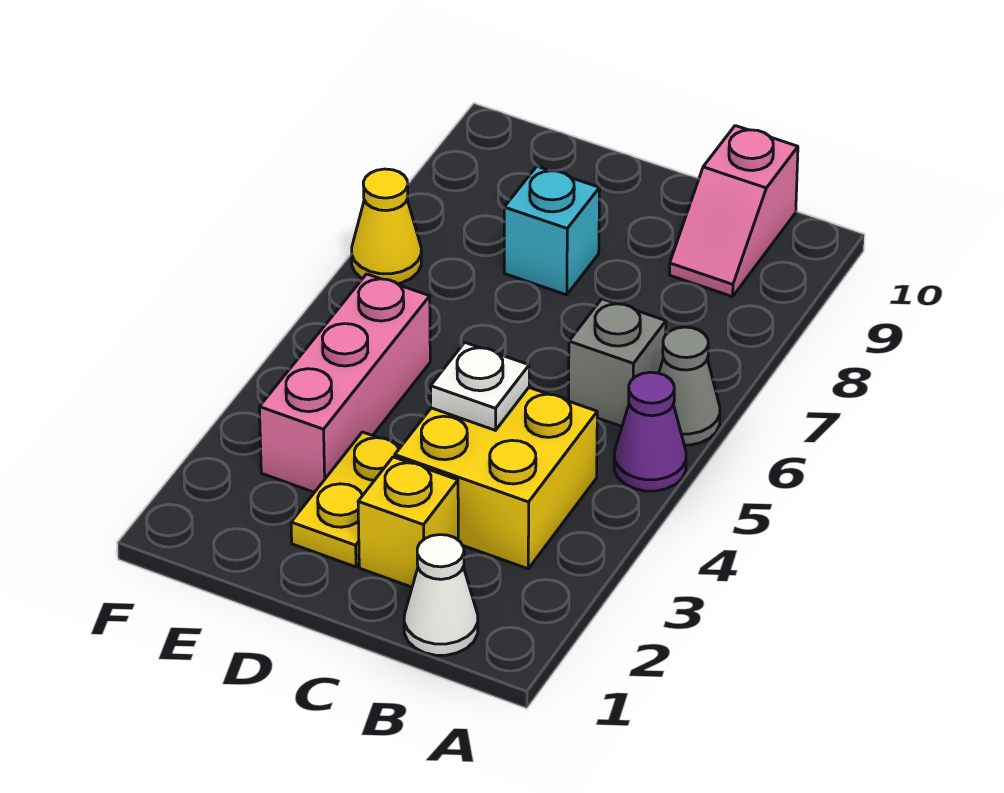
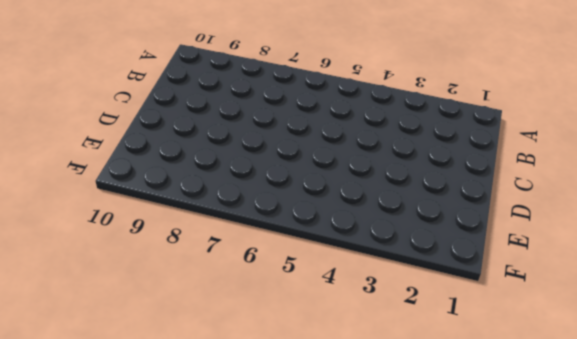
none -> purple cone A5 level 1
none -> grey cone A6 level 1
none -> white cone B1 level 1

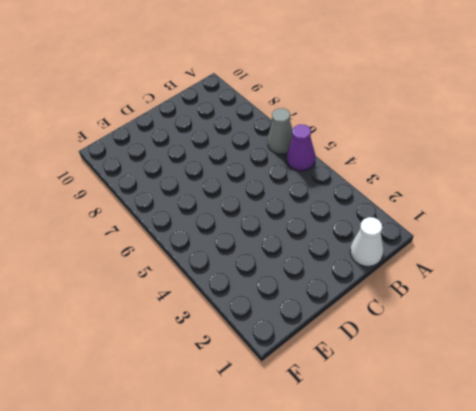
none -> yellow brick B3:C4 level 1
none -> grey brick B6 level 1
none -> pink slope B9:B10 level 1 top 10

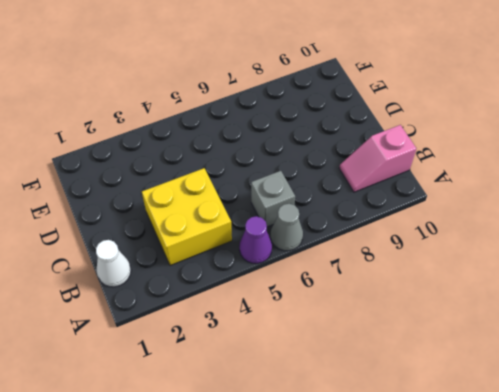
none -> yellow brick C2 level 1
none -> yellow plate D2:D3 level 1
none -> cyan brick D8 level 1

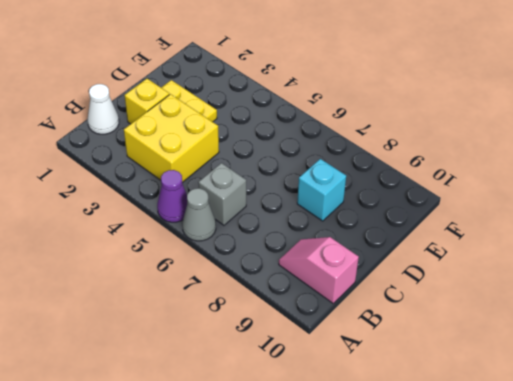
none -> pink brick E3:E5 level 1
none -> yellow cone F7 level 1
none -> white plate C4 level 2

